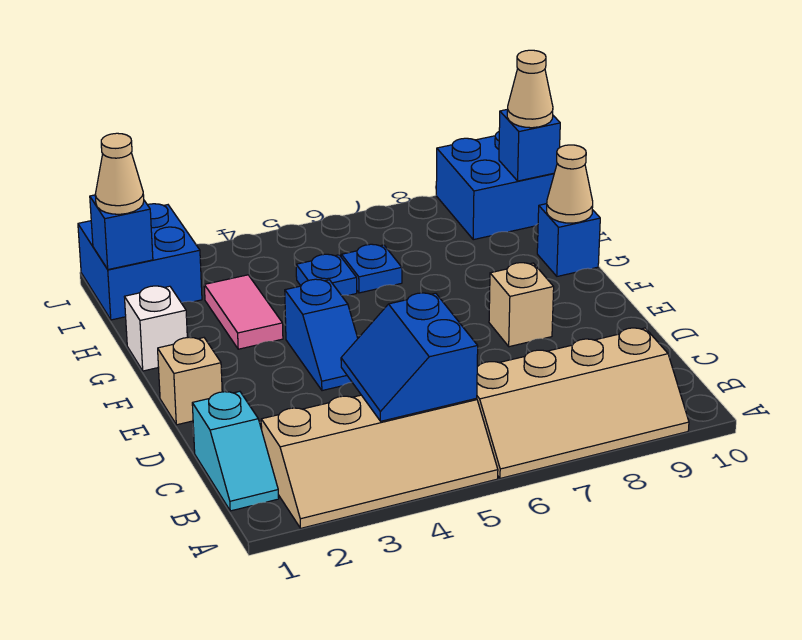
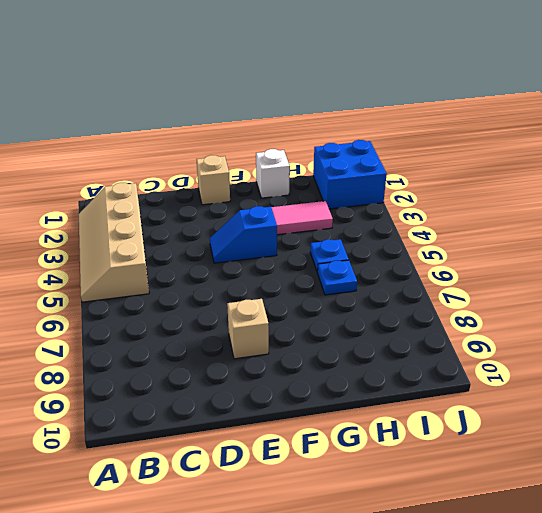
none -> tan slope A6:B9 level 1 top B
none -> cyan slope B1:C1 level 1 top C
none -> blue brick G10 level 1

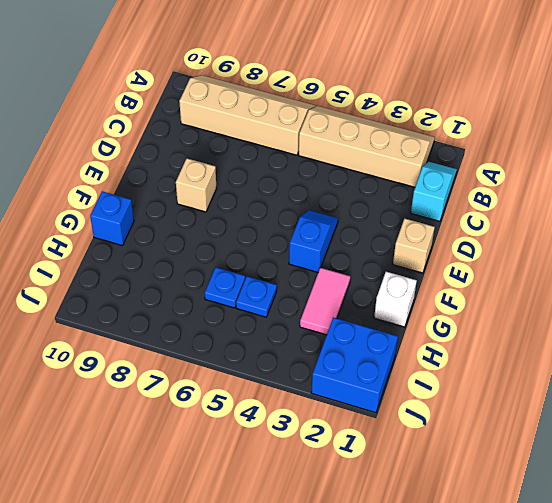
none -> blue brick I9:J10 level 1
none -> blue slope B4:C5 level 2 top 5
none -> tan cone G10 level 2

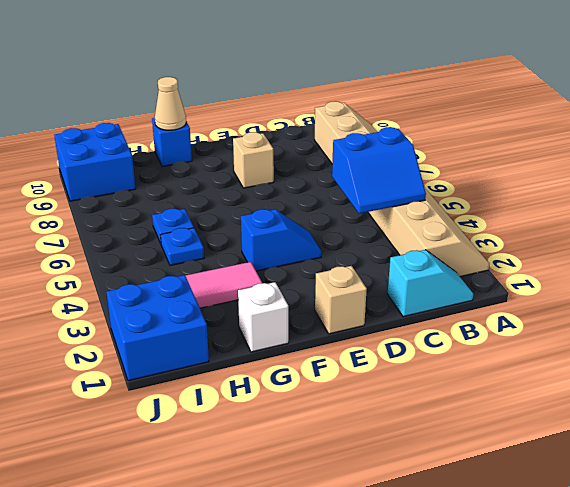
none -> blue brick I1 level 2
none -> blue brick I10 level 2
none -> tan cone I1 level 3

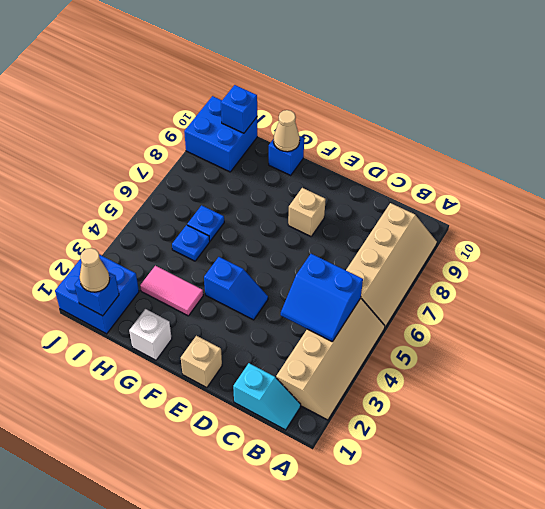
none -> tan cone I10 level 3

